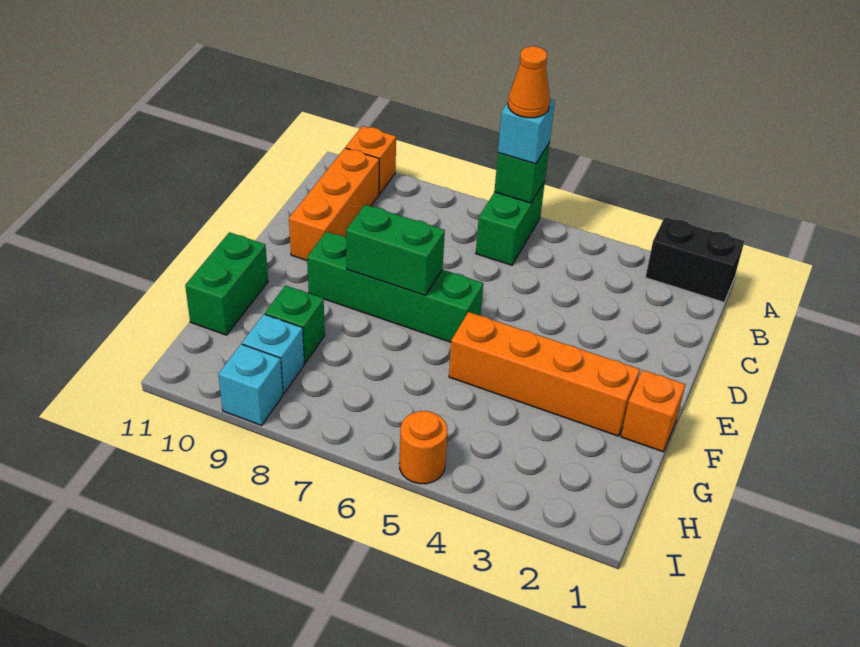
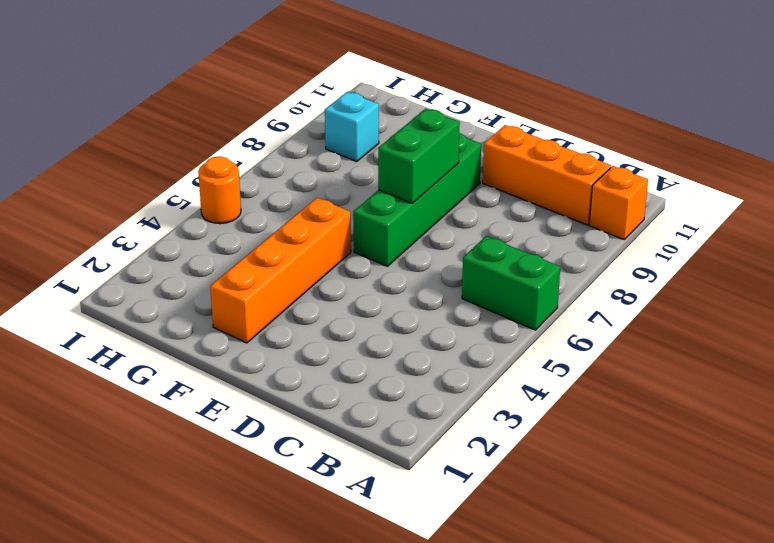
none -> black brick A1:A2 level 1
none -> orange brick F1 level 1
none -> green brick F11:G11 level 1

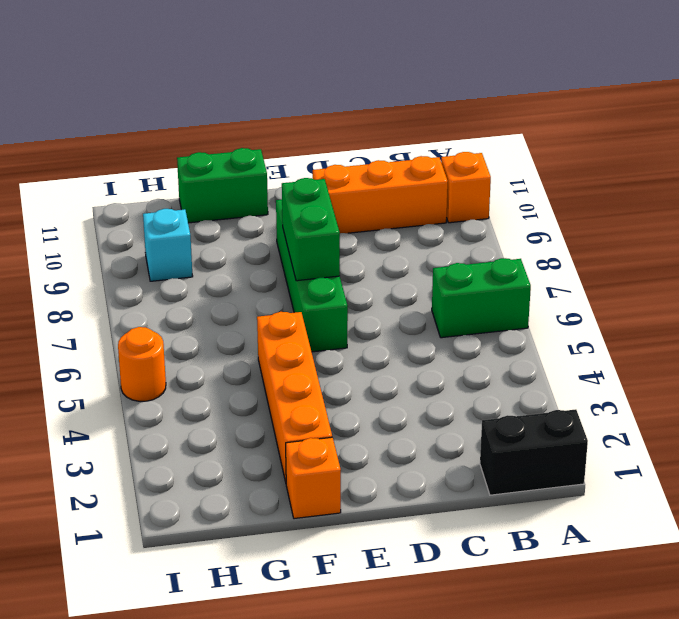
black brick A1:B1 level 1 -> black brick A1:A2 level 1
none -> green brick G9 level 1
none -> cyan brick I9 level 1
none -> green brick A6 level 2

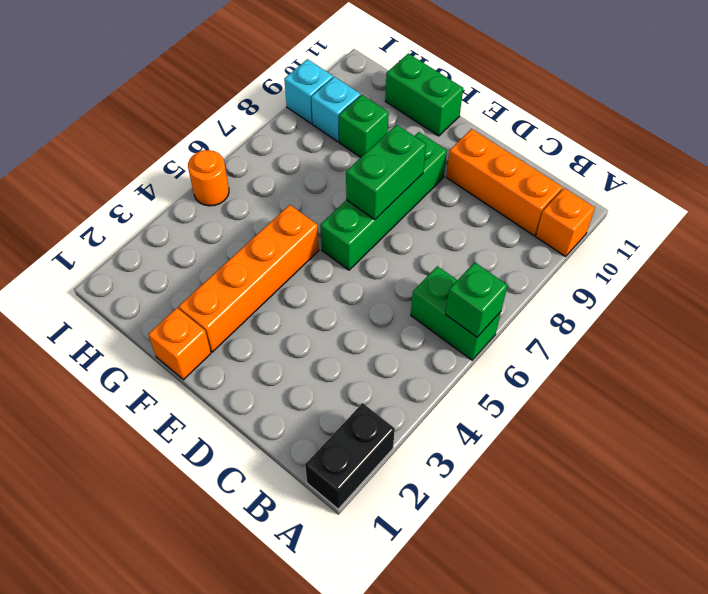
none -> cyan brick A6 level 3
none -> orange cone A6 level 4

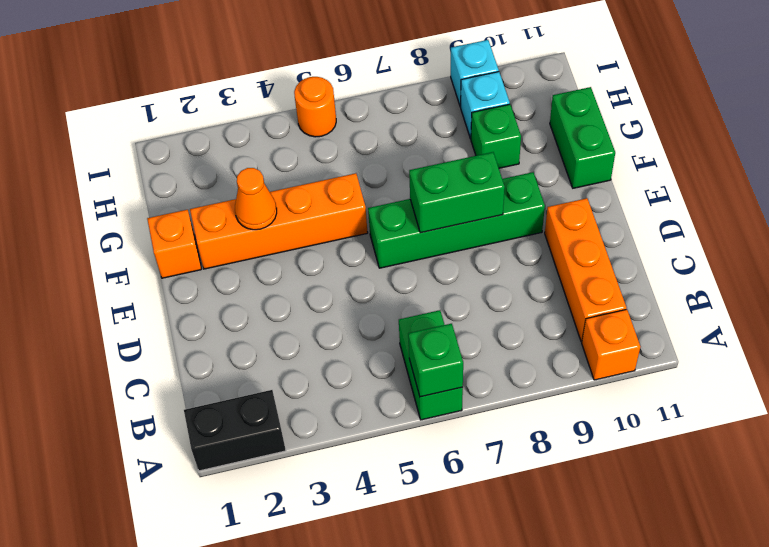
orange cone F3 level 2 -> orange cone A6 level 4
none -> cyan brick A6 level 3

